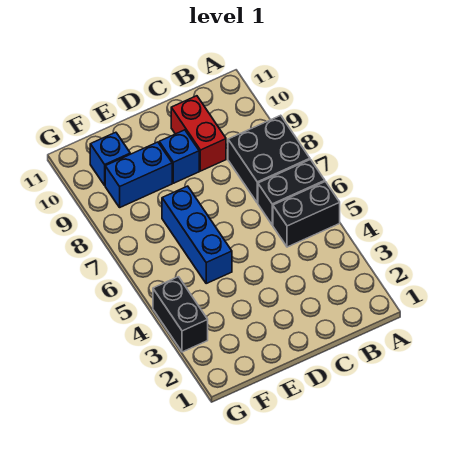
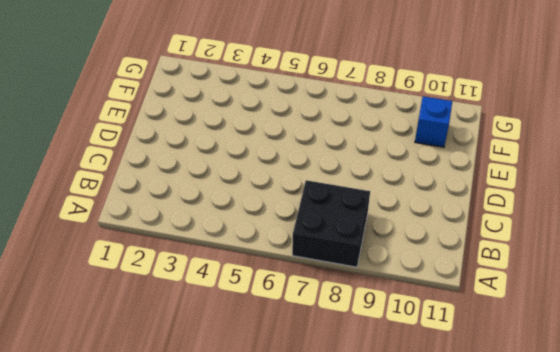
none -> black brick A5:B5 level 1
none -> black brick A6:B6 level 1

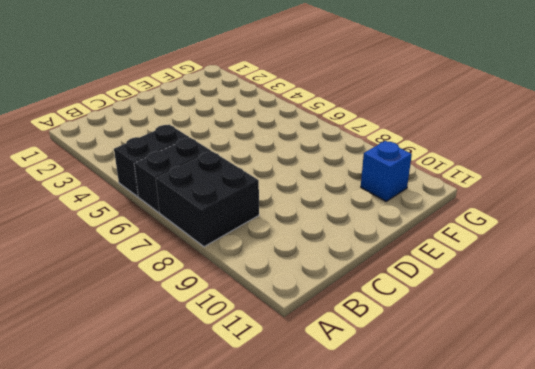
none -> red brick C9:C10 level 1
none -> blue brick D9 level 1

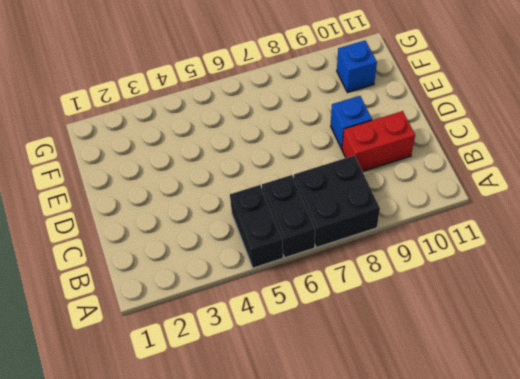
none -> blue brick E5:E7 level 1
none -> blue brick E9:F9 level 1

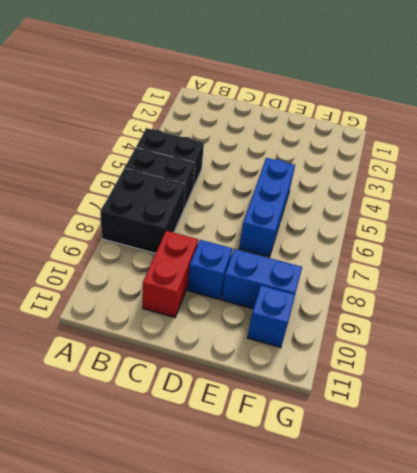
none -> black brick G3:G4 level 1

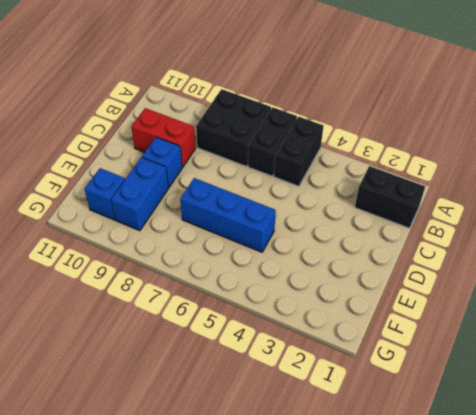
black brick B1:B2 level 1 -> black brick G3:G4 level 1

